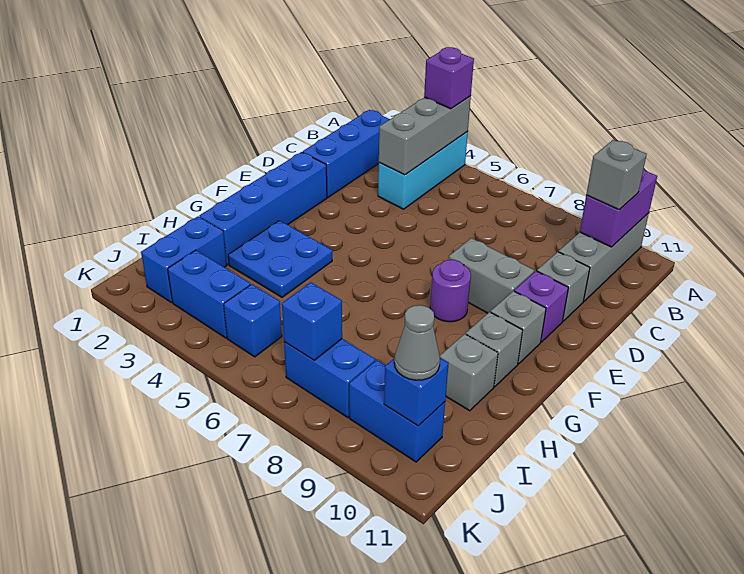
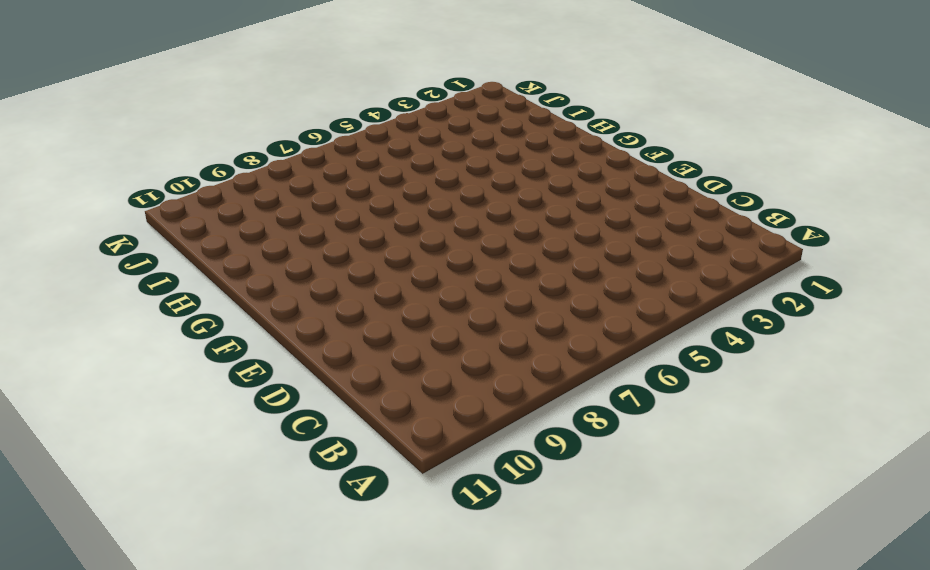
none -> cyan brick A4:C4 level 1
none -> grey brick A10:C10 level 1
none -> blue brick B2:D2 level 1

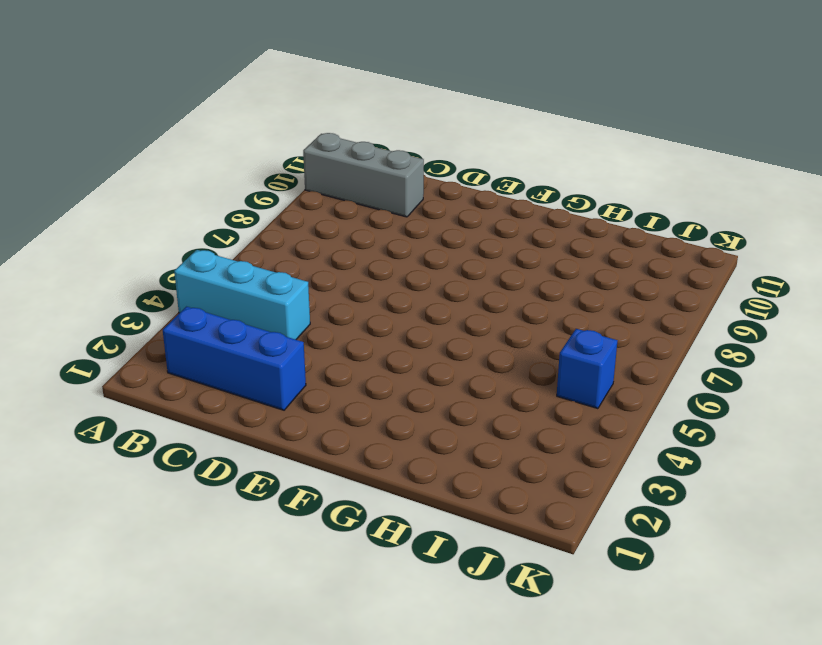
none -> grey brick D10 level 1
none -> blue brick E2:H2 level 1
none -> grey brick E8:E9 level 1

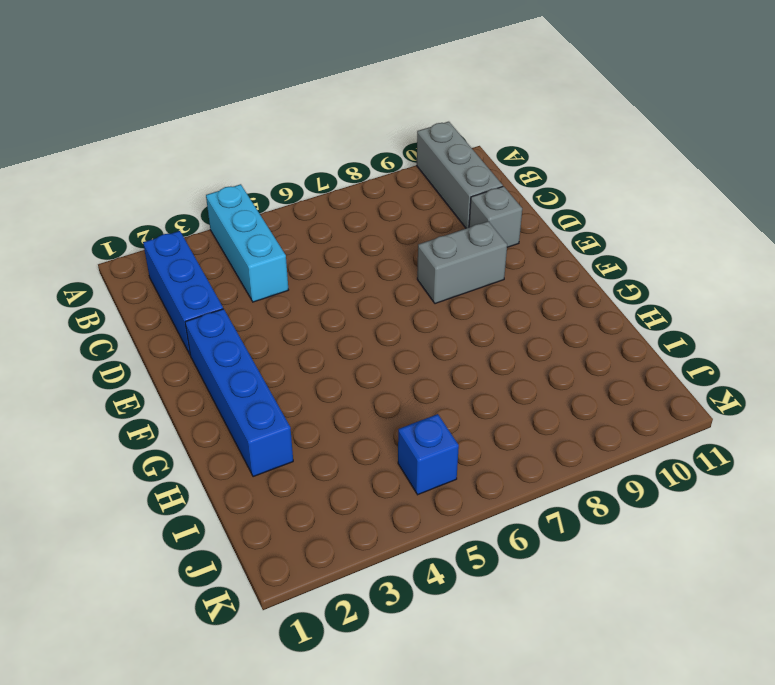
none -> purple brick E10 level 1
none -> purple round brick F8 level 1
none -> grey brick F10 level 1

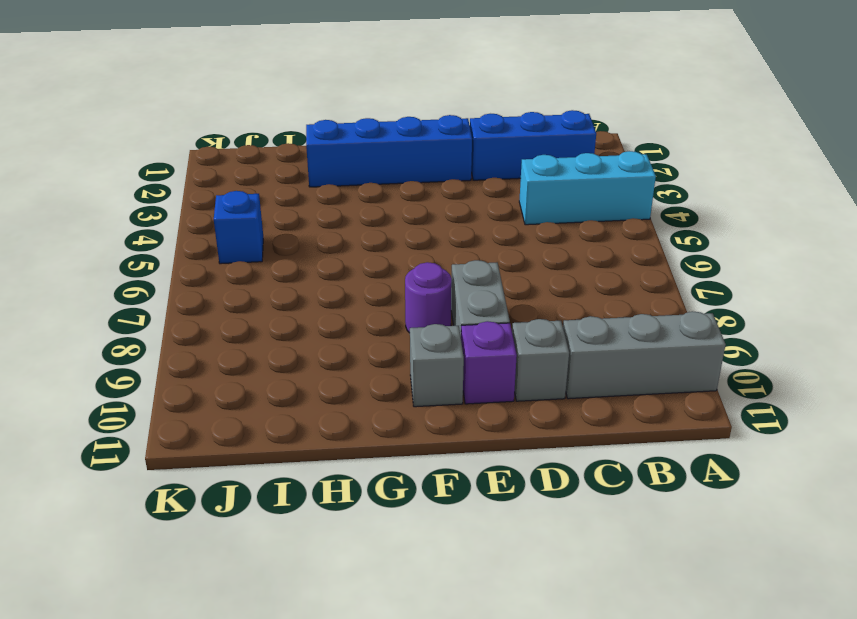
none -> blue plate G3:H4 level 1
none -> grey brick G10 level 1
none -> grey brick H10 level 1

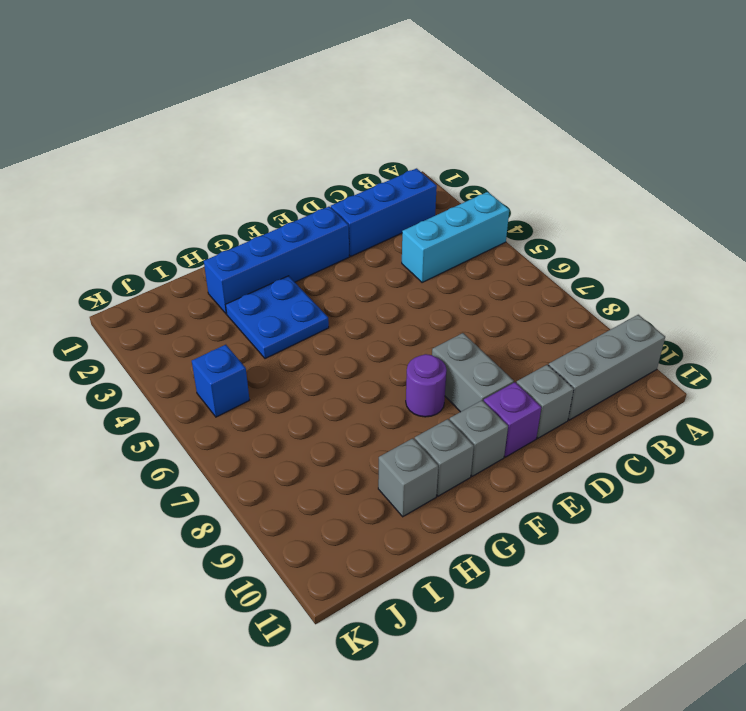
none -> blue brick I2:J2 level 1
none -> blue brick J3:J4 level 1
none -> blue brick J7:J8 level 1

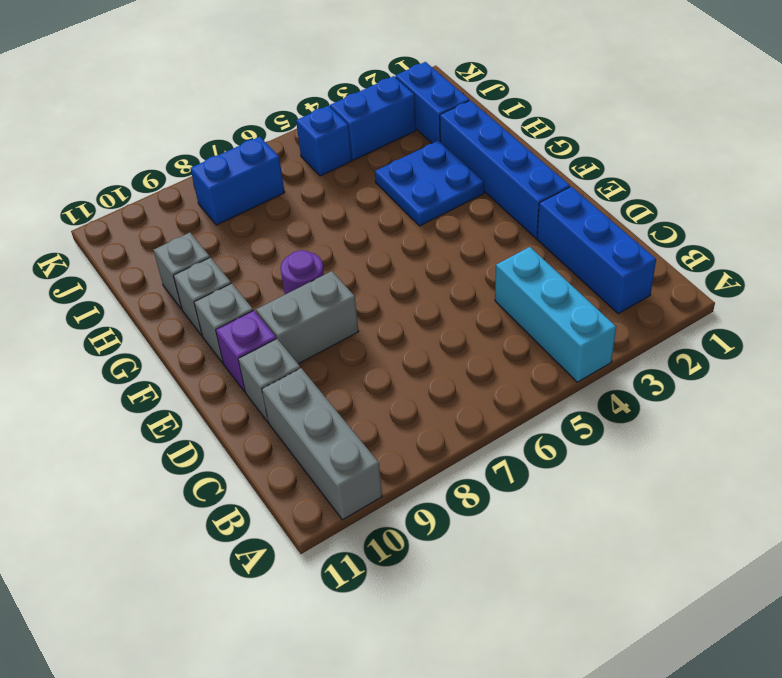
none -> blue brick J9:J10 level 1
none -> grey brick A4:C4 level 2
none -> purple brick A10:B10 level 2

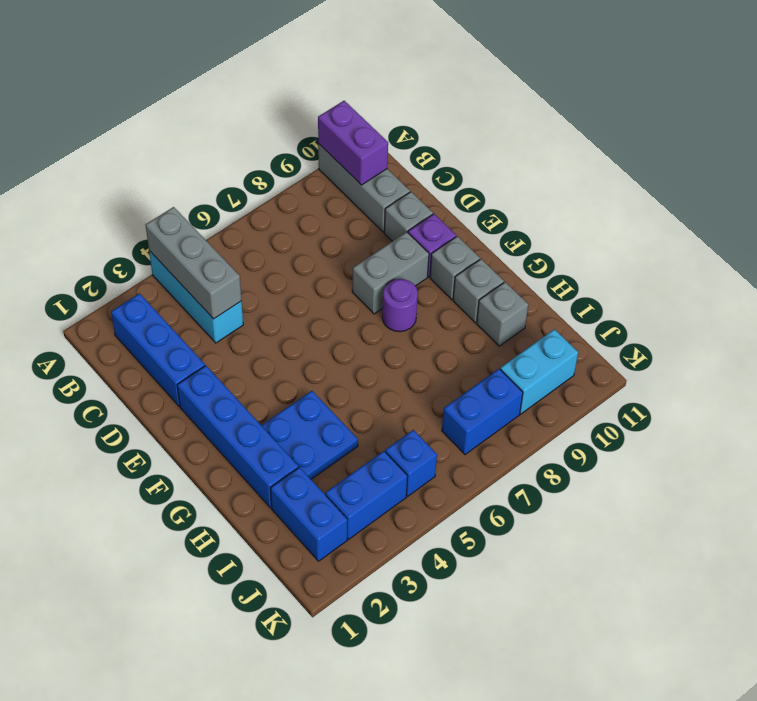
cyan brick J9:J10 level 1 -> blue brick J9:J10 level 1
none -> blue brick J7 level 2
none -> blue brick J10 level 2
none -> purple brick A4 level 3

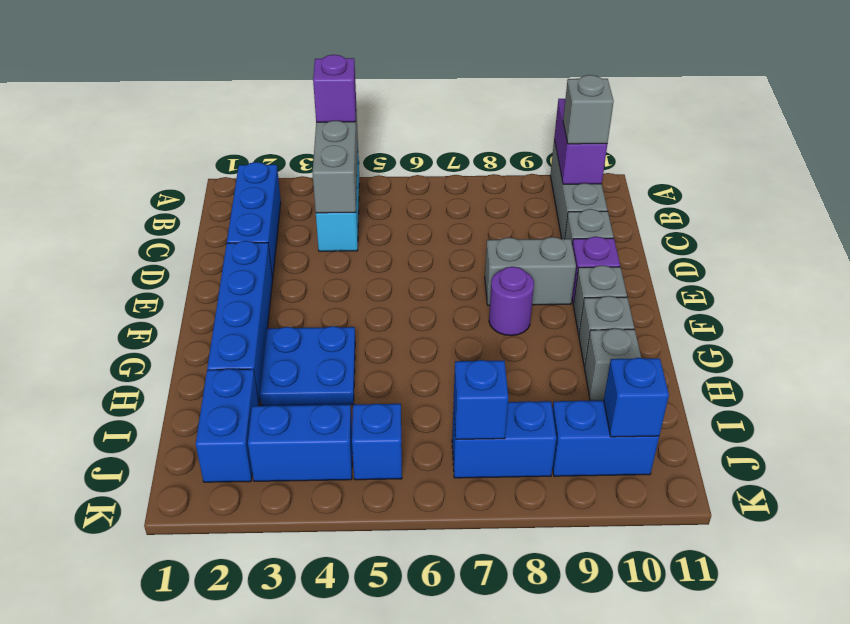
none -> grey cone J10 level 3

